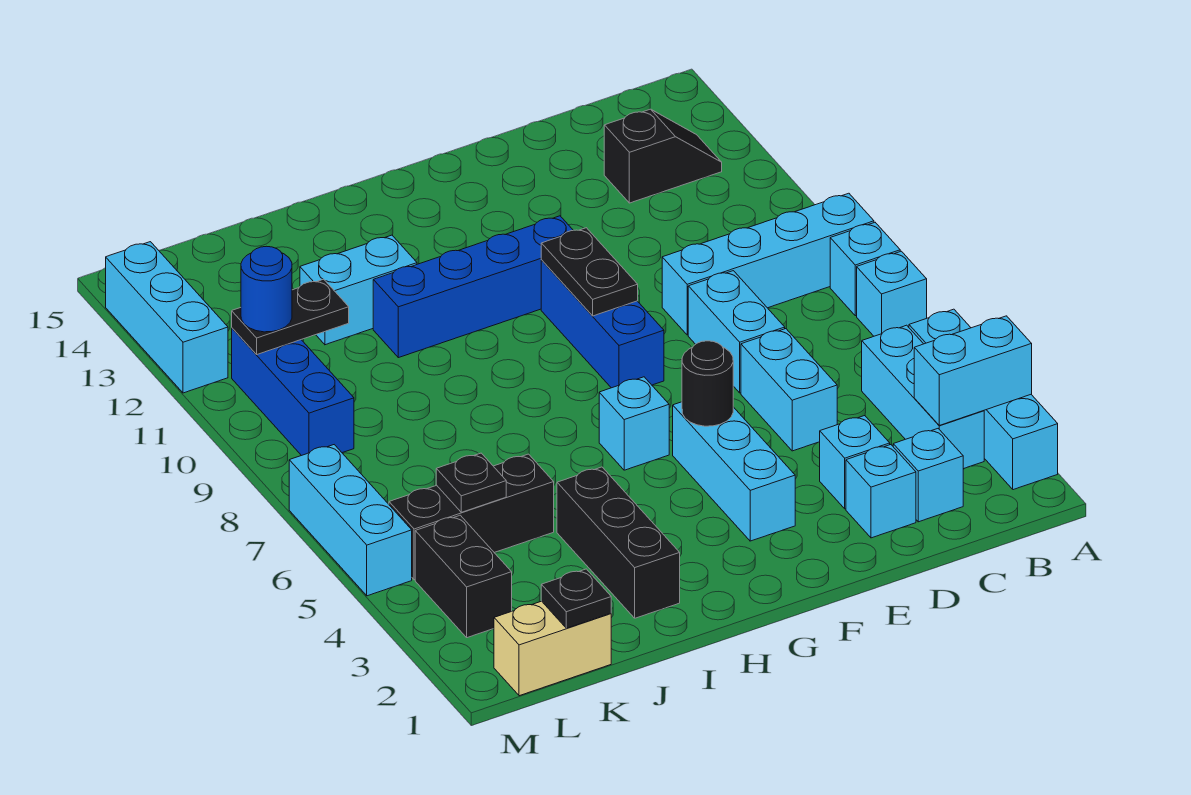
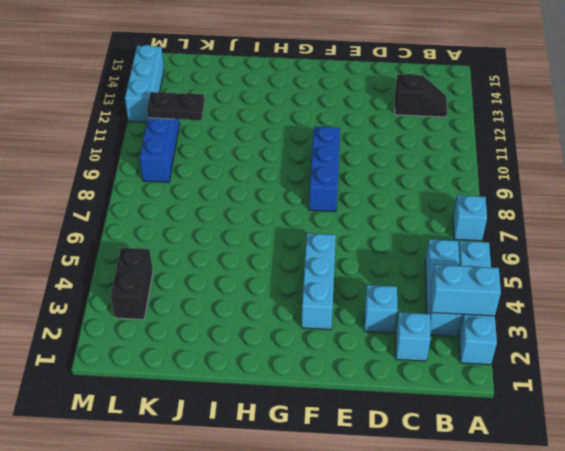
none -> cyan brick A8 level 1
none -> cyan brick A9:D9 level 1
none -> cyan brick D2 level 1
none -> cyan brick D5:D6 level 1

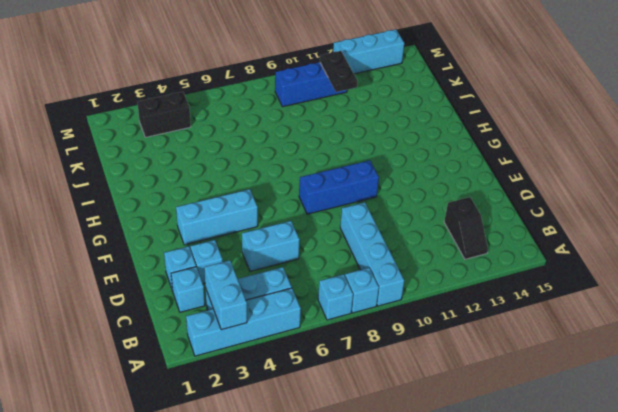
none -> cyan brick D7:D8 level 1
none -> blue brick F11:I11 level 1
none -> cyan brick G6 level 1
none -> black brick I2:I4 level 1

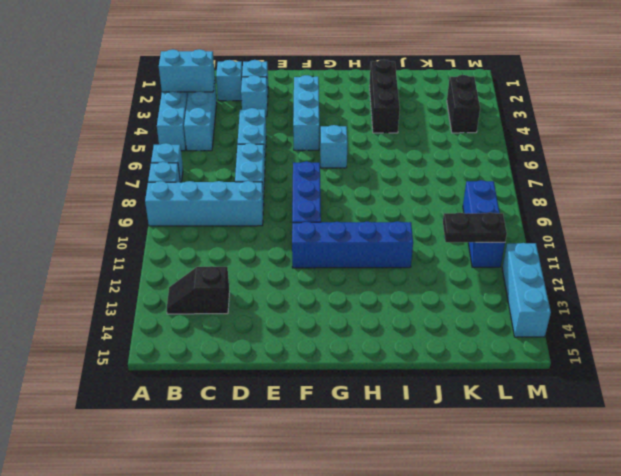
none -> cyan brick I12:J12 level 1
none -> black brick J5:L5 level 1
none -> tan brick K1:L1 level 1
none -> cyan brick M5:M7 level 1

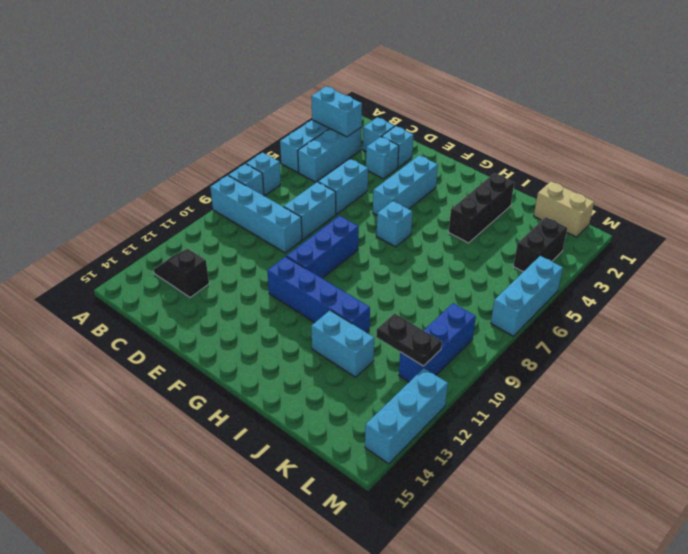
none -> black brick J5:L5 level 1
none -> black round brick F5 level 2
none -> black plate F9:F10 level 2
none -> black plate K1 level 2

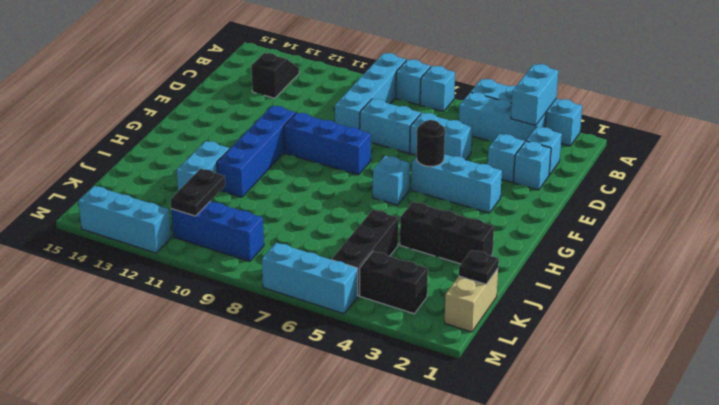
none -> black plate F9:F10 level 2
none -> black plate K5 level 2
none -> blue round brick L11 level 3

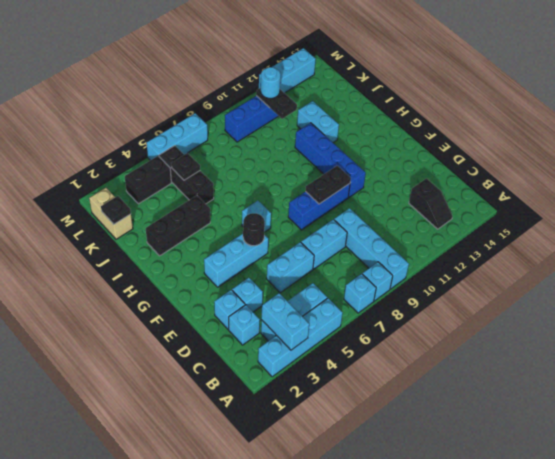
cyan round brick L11 level 3 -> blue round brick L11 level 3

